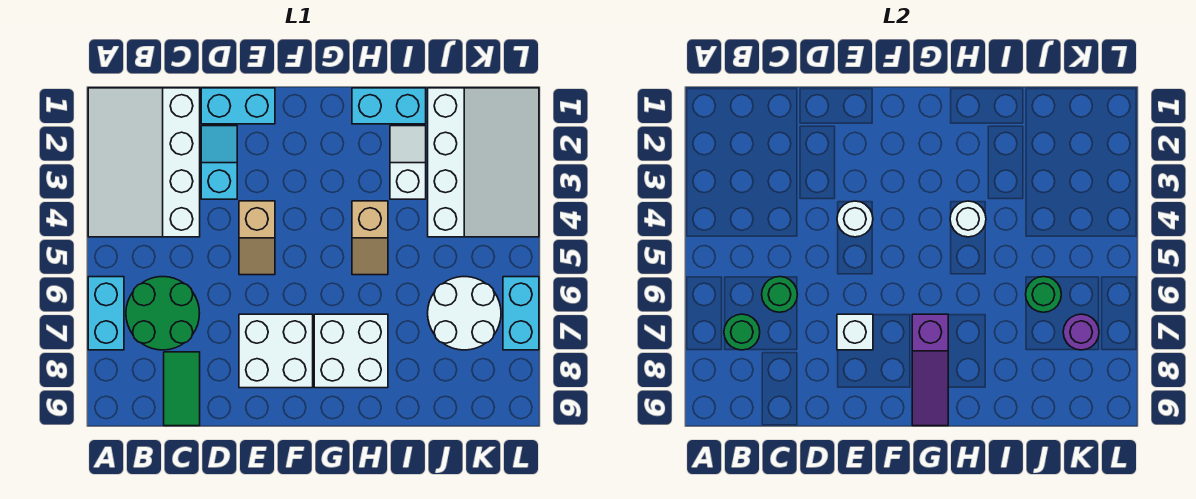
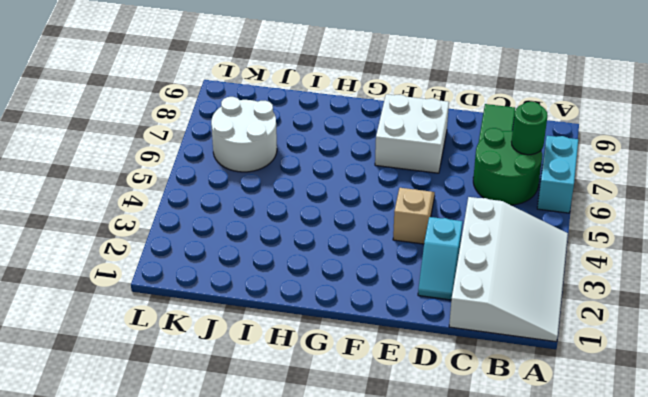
none -> cyan brick D1:E1 level 1
none -> white brick G7:H8 level 1
none -> cyan brick H1:I1 level 1

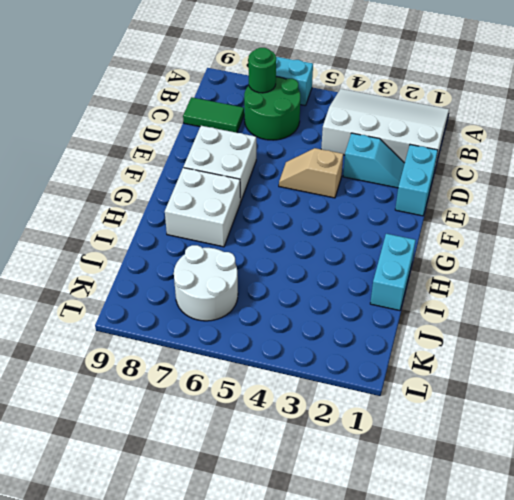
none -> tan slope H4:H5 level 1 top 4
none -> white slope I2:I3 level 1 top 3
none -> white slope J1:L4 level 1 top J

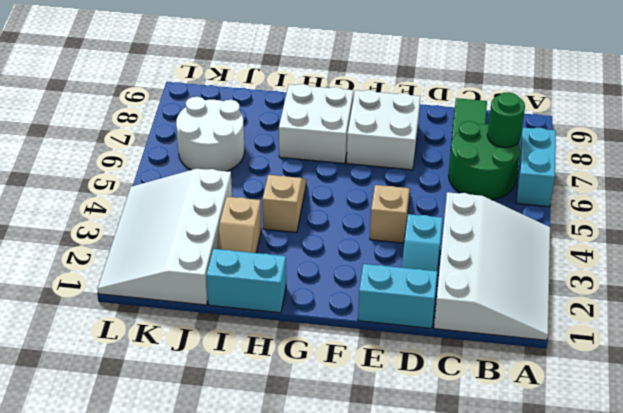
tan slope I2:I3 level 1 top 3 -> white slope I2:I3 level 1 top 3
none -> cyan brick L6:L7 level 1
none -> green round brick C6 level 2
none -> white round brick E4 level 2

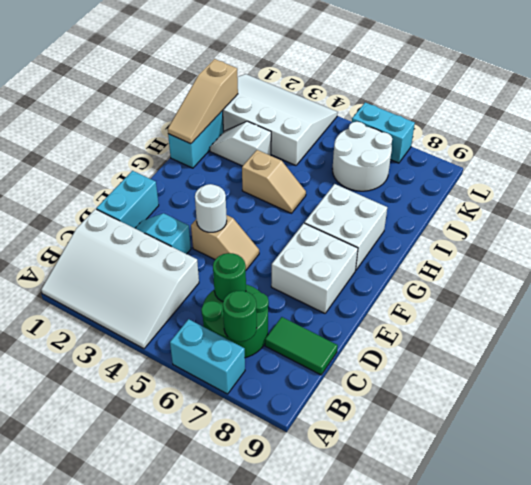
tan slope H1:J1 level 2 top J -> none
none -> white brick E7 level 2
none -> purple slope G7:G9 level 2 top 7
none -> white round brick H4 level 2

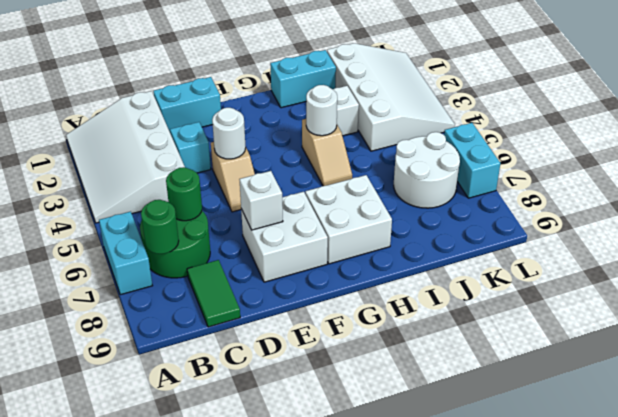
none -> purple slope G7:G9 level 2 top 7
none -> green round brick J6 level 2
none -> purple round brick K7 level 2

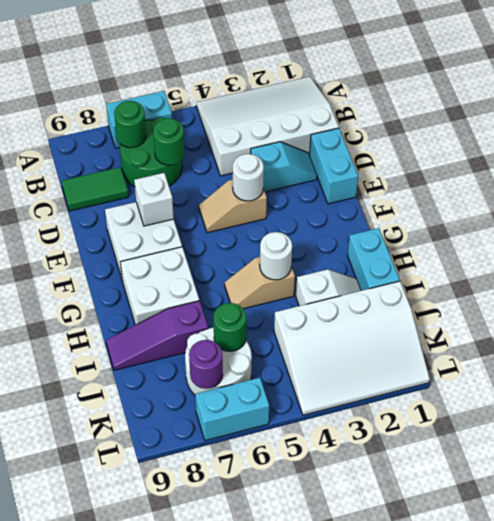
purple slope I7:I9 level 1 top 7 -> purple slope G7:G9 level 2 top 7

